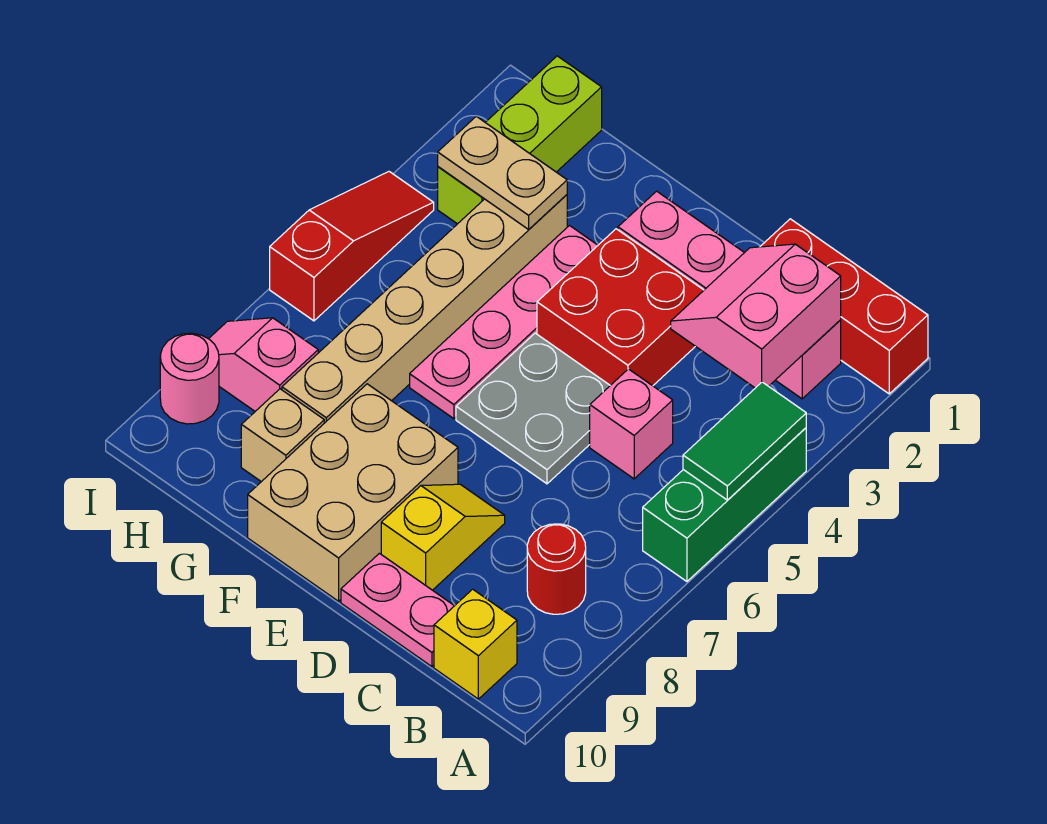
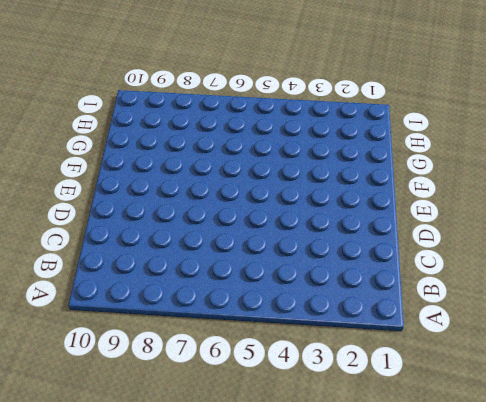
none -> red brick A1:C1 level 1
none -> green brick A4:A6 level 1
none -> pink brick B2:E2 level 1

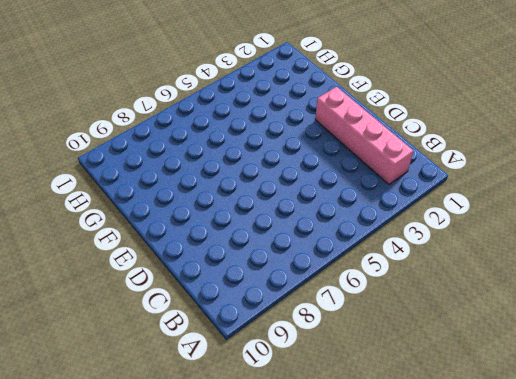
none -> red brick A1:C1 level 1
none -> green brick A4:A6 level 1
none -> red round brick B8 level 1

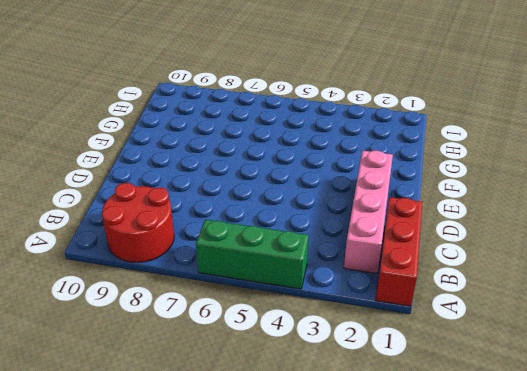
red round brick A8:B9 level 1 -> red round brick B8 level 1
none -> yellow brick B10 level 1
none -> pink brick C5 level 1
none -> pink plate C10:D10 level 1

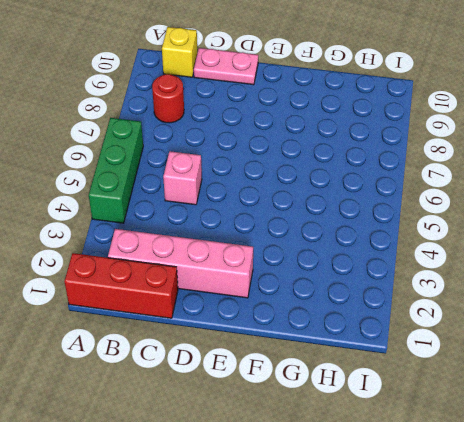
none -> red brick D3:E4 level 1
none -> grey plate D5:E6 level 1
none -> yellow slope D8:D9 level 1 top 9

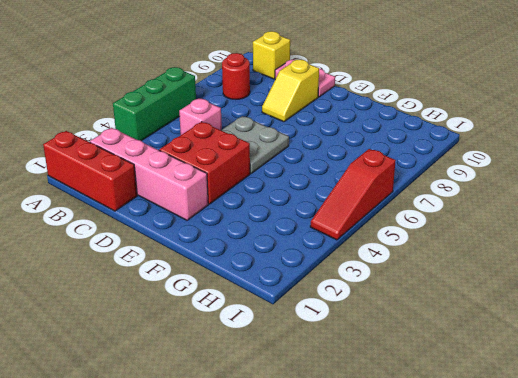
none -> tan brick E8:F10 level 1
none -> pink plate F3:F6 level 1
none -> tan brick G3:G8 level 1

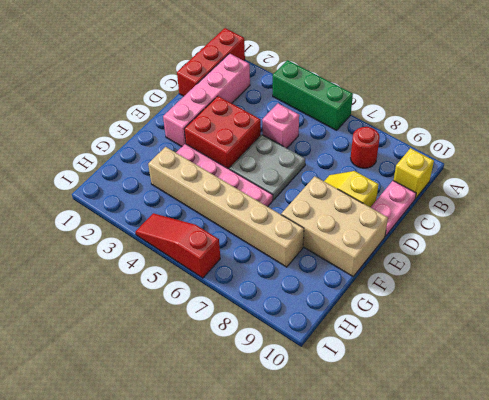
none -> tan brick G9 level 1
none -> lime brick H1:H3 level 1
none -> pink slope H8:I8 level 1 top H

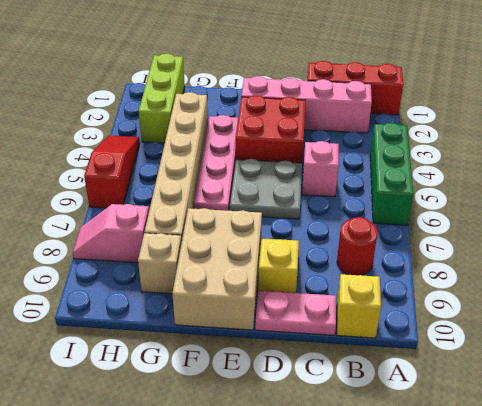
none -> pink round brick I9 level 1
none -> green tile A4:A5 level 2
none -> pink slope B2:C3 level 2 top B

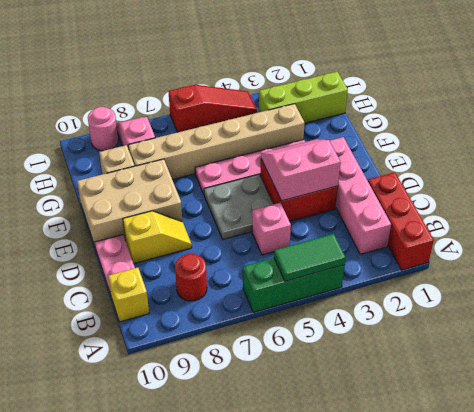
pink slope D3:E4 level 2 top D -> pink slope B2:C3 level 2 top B
none -> tan plate G3:H3 level 2

